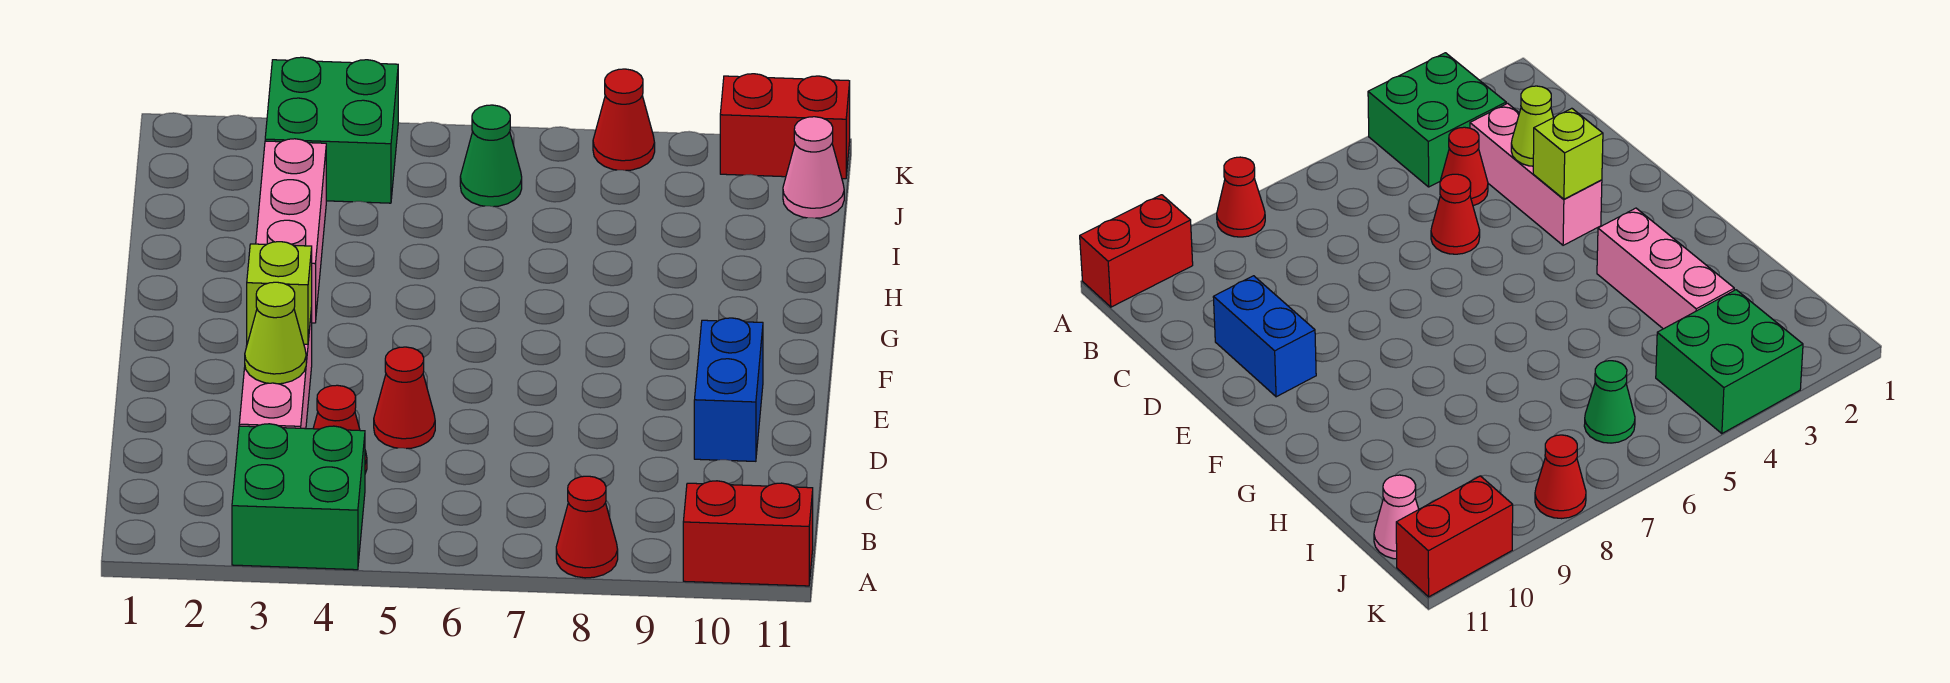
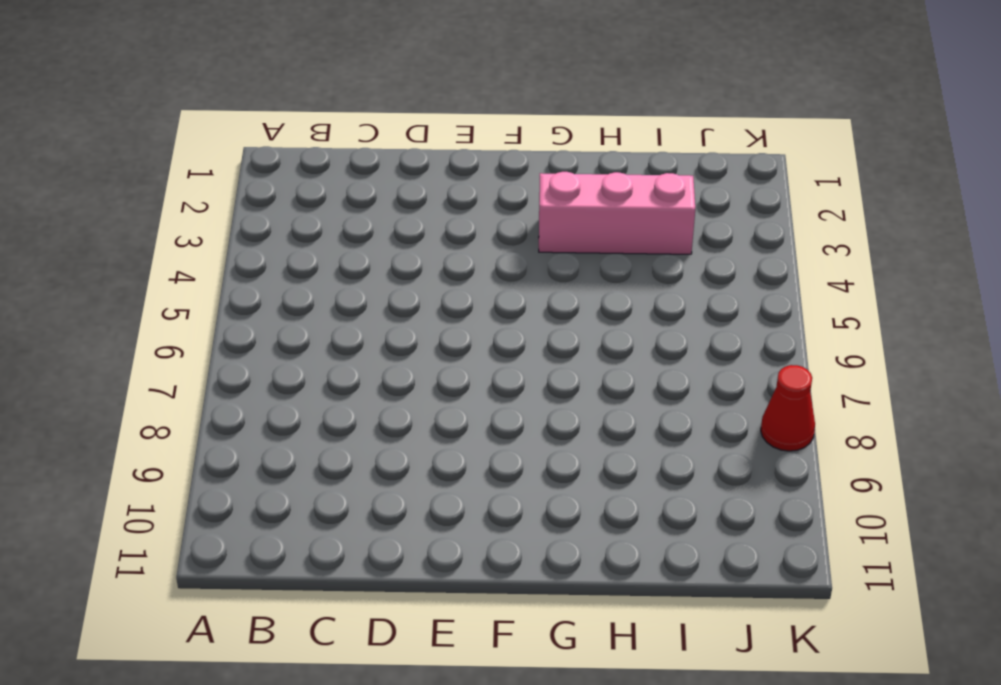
none -> green brick A3:B4 level 1
none -> red cone A8 level 1
none -> red brick A10:A11 level 1

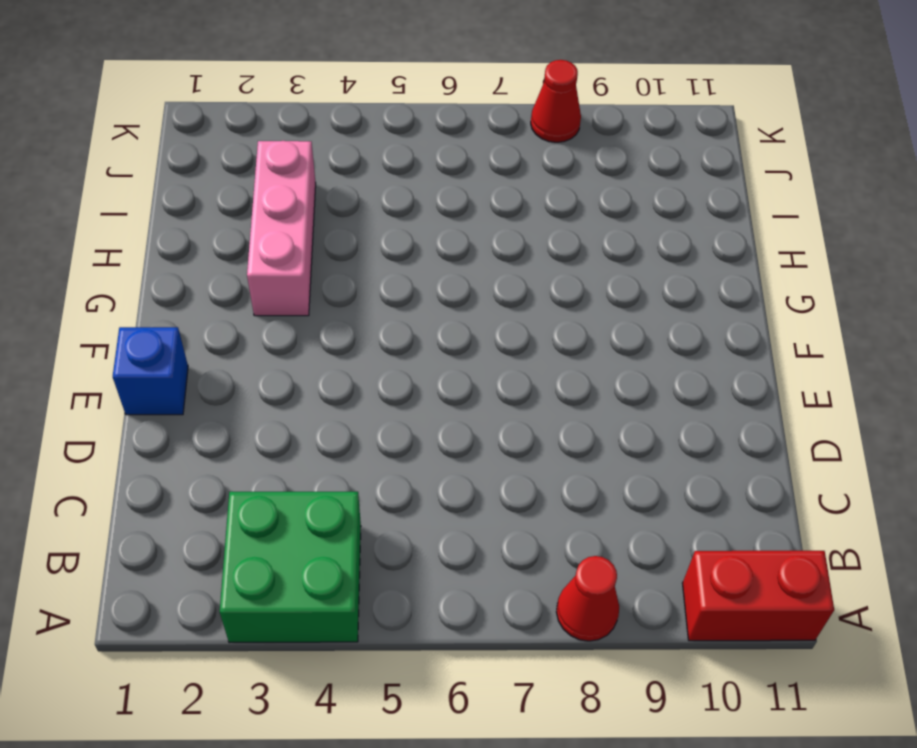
blue brick E1 level 1 -> none
none -> pink brick C3:E3 level 1
none -> red cone C4 level 1
none -> red cone D5 level 1

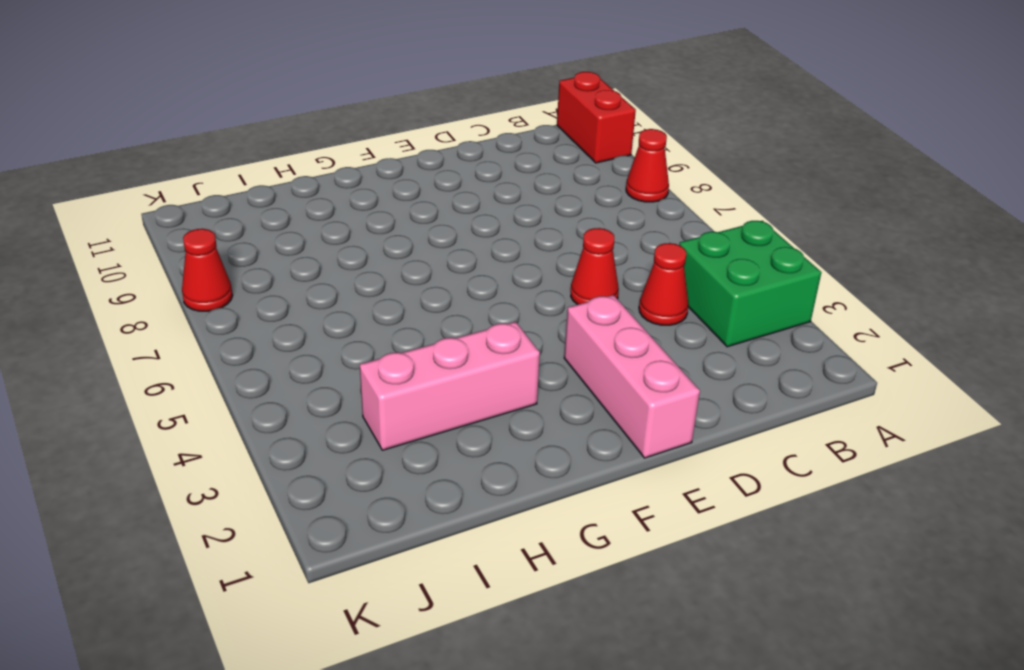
pink brick E1:E3 level 1 -> pink brick C3:E3 level 1
none -> blue brick D10:E10 level 1
none -> green brick J3:K4 level 1
none -> green cone J6 level 1

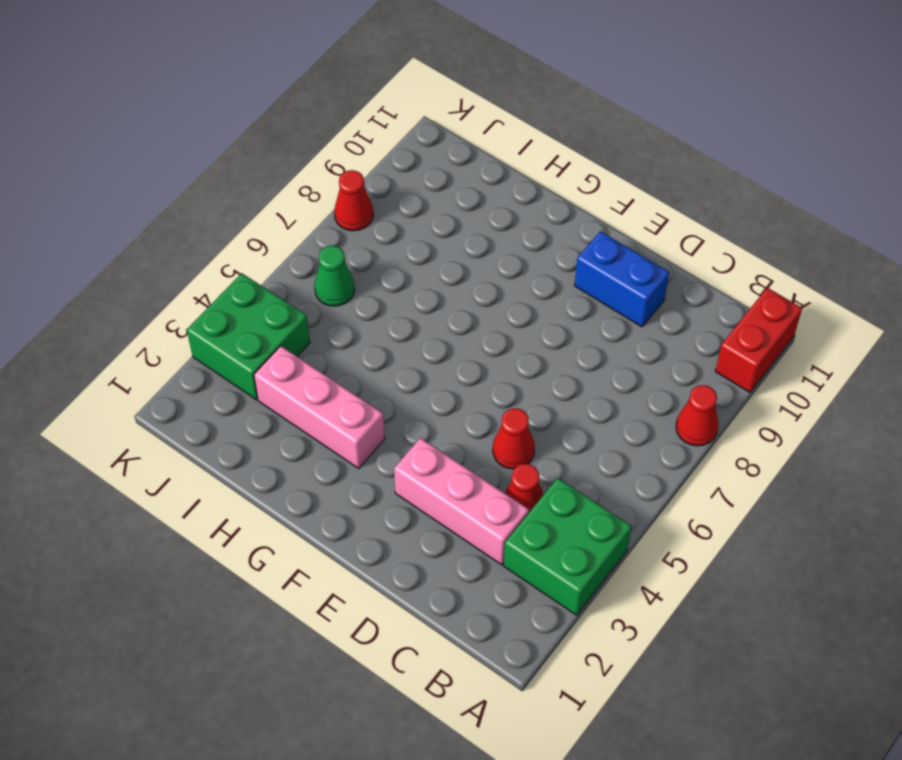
none -> pink cone J11 level 1
none -> red brick K10:K11 level 1
none -> lime cone D3 level 2

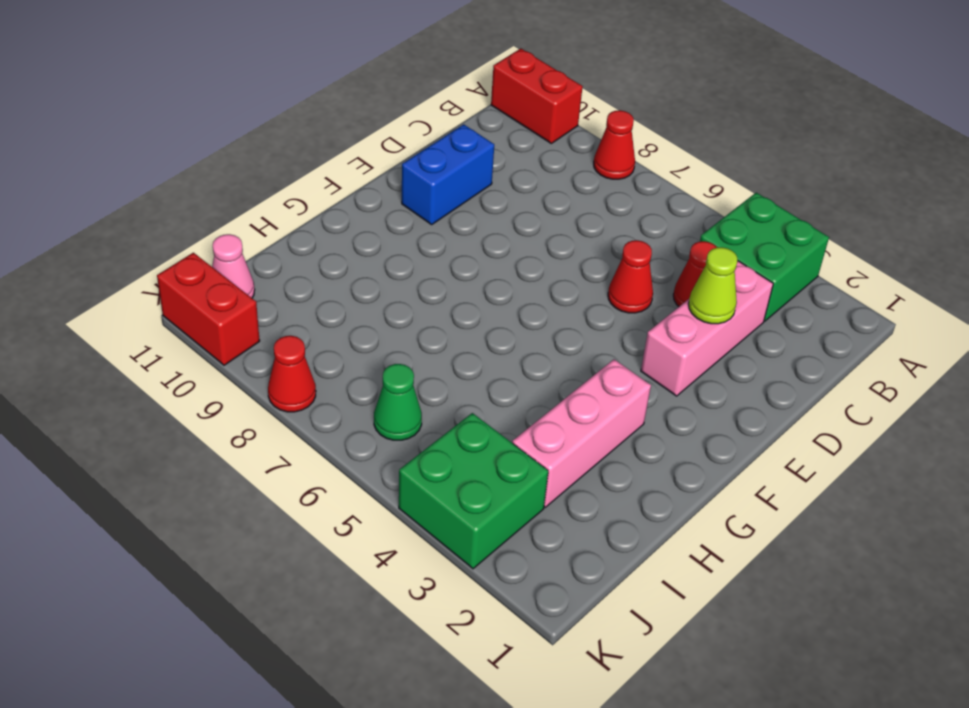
none -> lime brick E3 level 2

